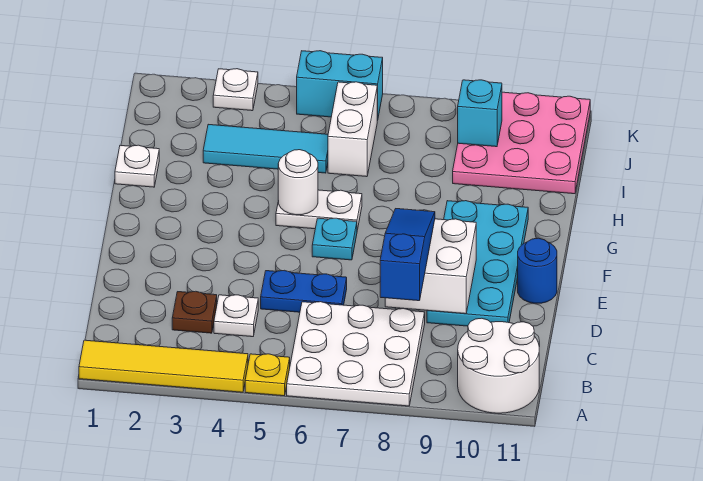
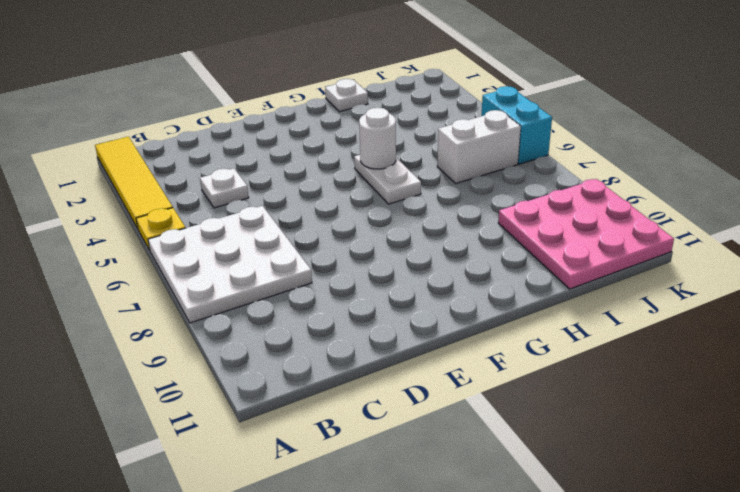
none -> white round brick A10:B11 level 1
none -> brown plate C3 level 1
none -> blue plate D5:D6 level 1

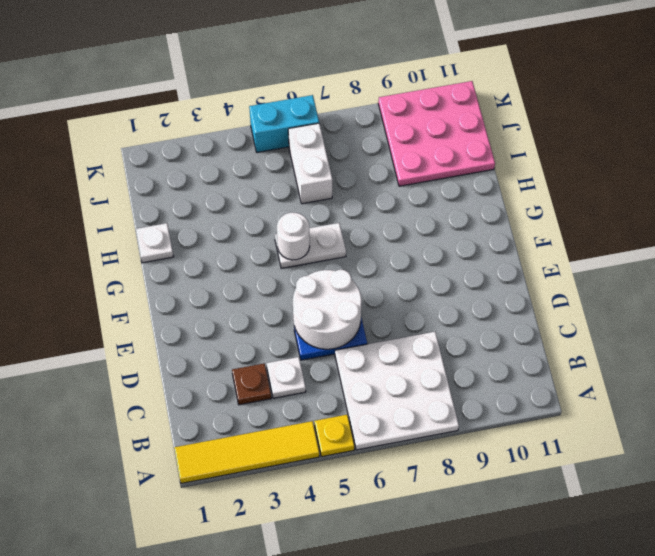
white round brick D5:E6 level 2 -> white round brick A10:B11 level 1
none -> cyan plate D9:G10 level 1
none -> blue round brick E11 level 1
none -> cyan plate F6 level 1

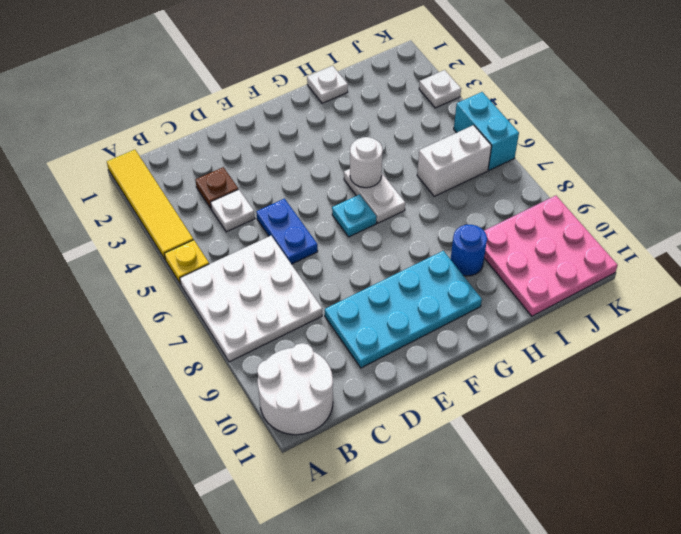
blue round brick H9 level 1 -> blue round brick E11 level 1
none -> cyan tile I3:I5 level 1
none -> white brick D8:E9 level 2
none -> cyan brick J9 level 2

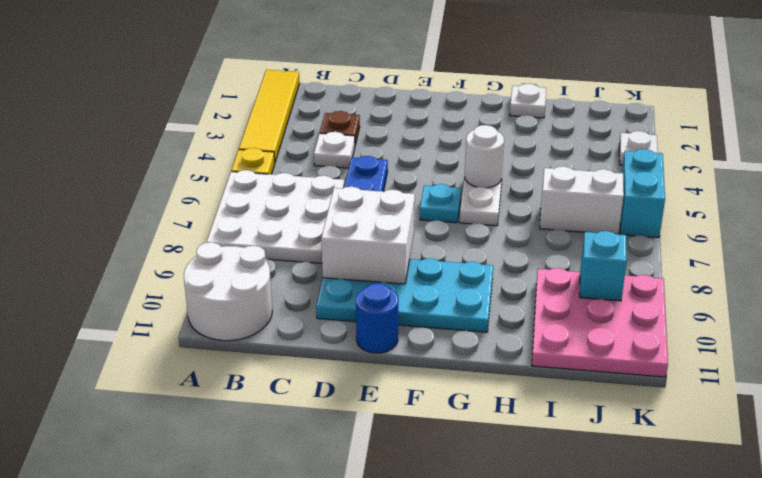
none -> cyan tile I3:I5 level 1
none -> blue slope C8:E8 level 3 top C

